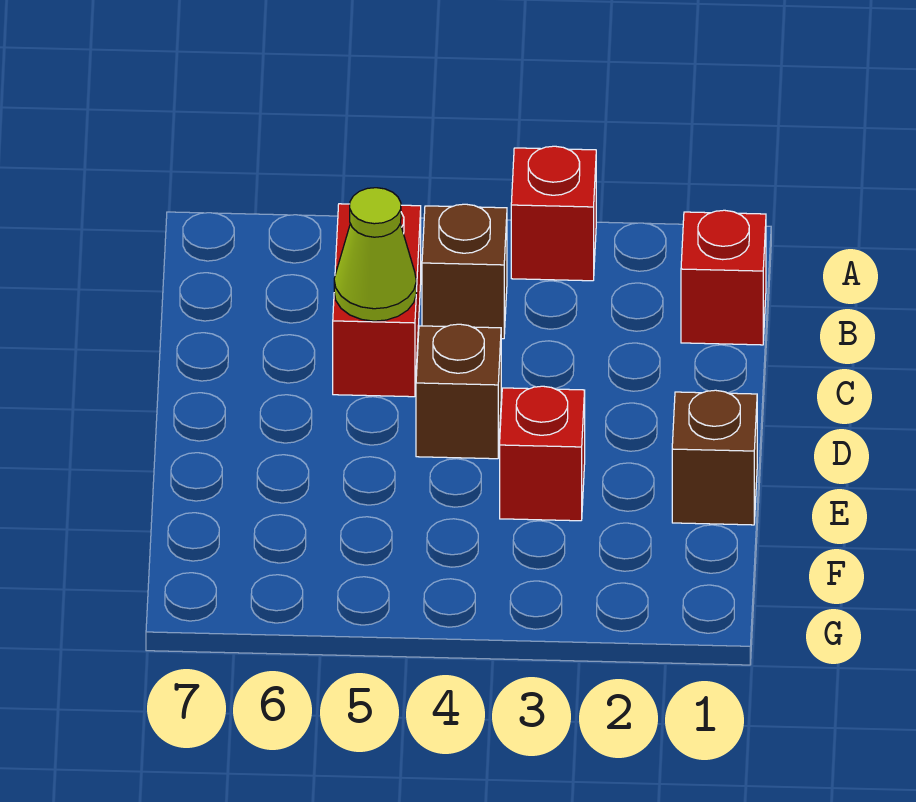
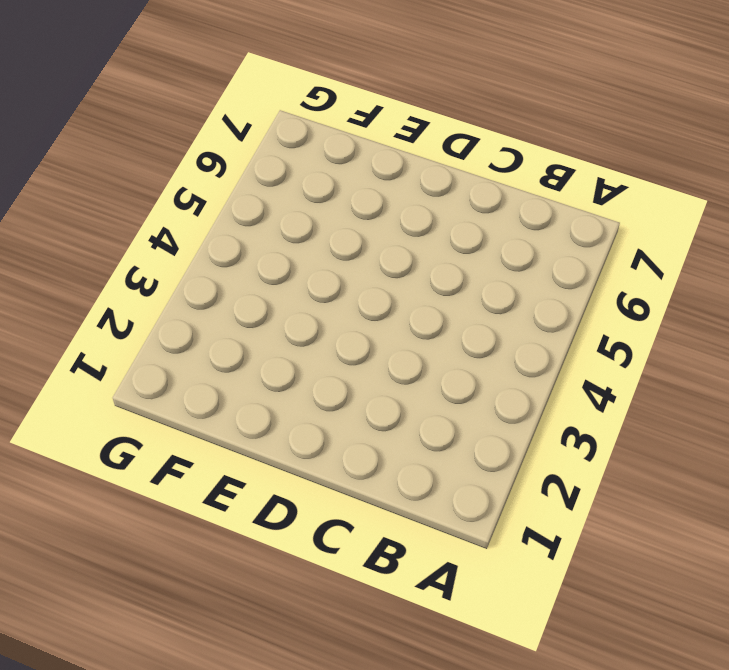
none -> red brick A3 level 1
none -> red brick B1 level 1

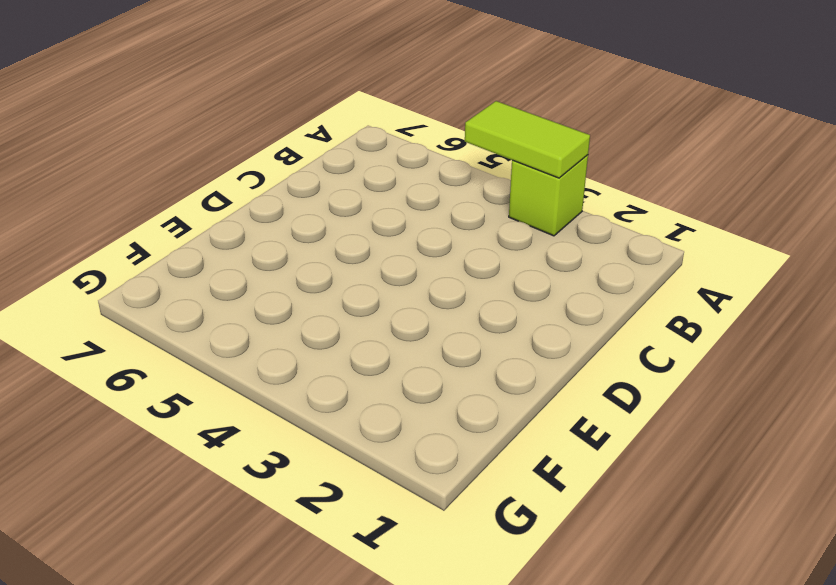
lime brick A3 level 1 -> red brick A3 level 1
lime tile A3:A4 level 2 -> none
none -> red brick B1 level 1
none -> brown brick B4 level 1

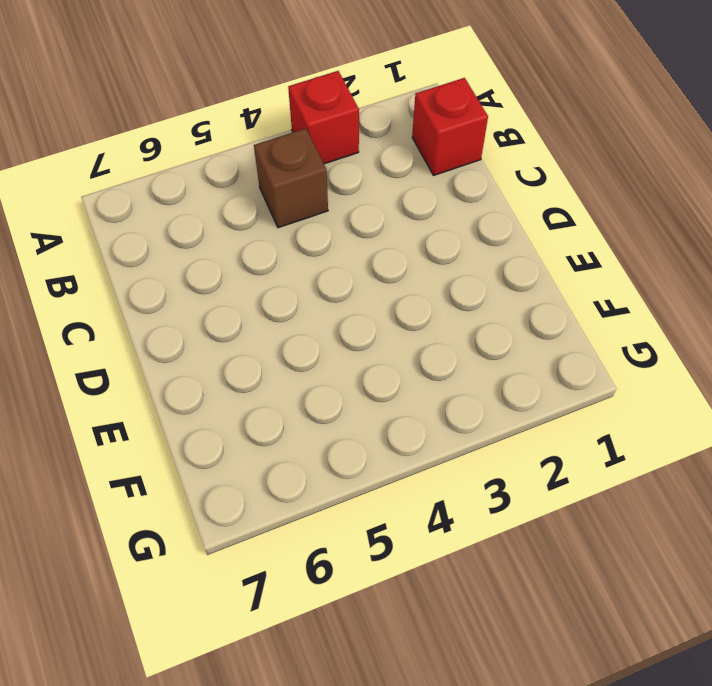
none -> red brick B5:C5 level 1
none -> brown brick D4 level 1

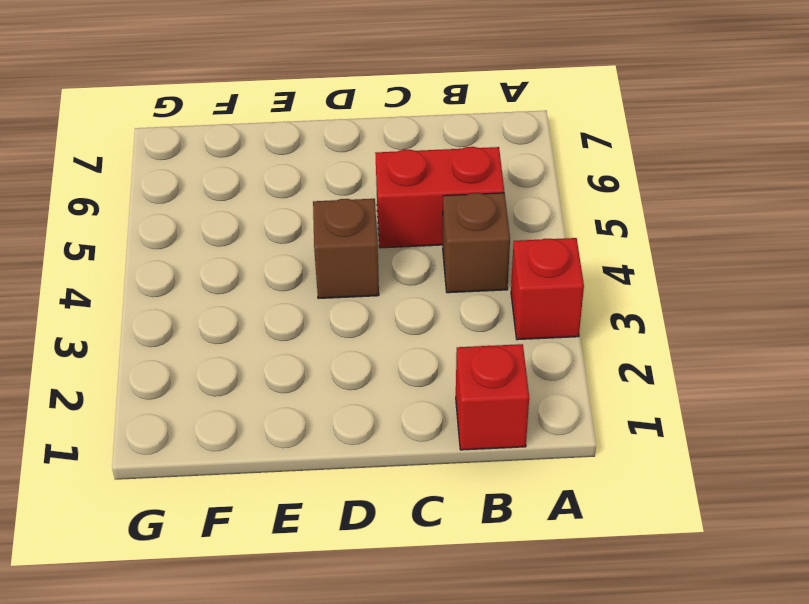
none -> brown brick E1 level 1
none -> red brick E3 level 1

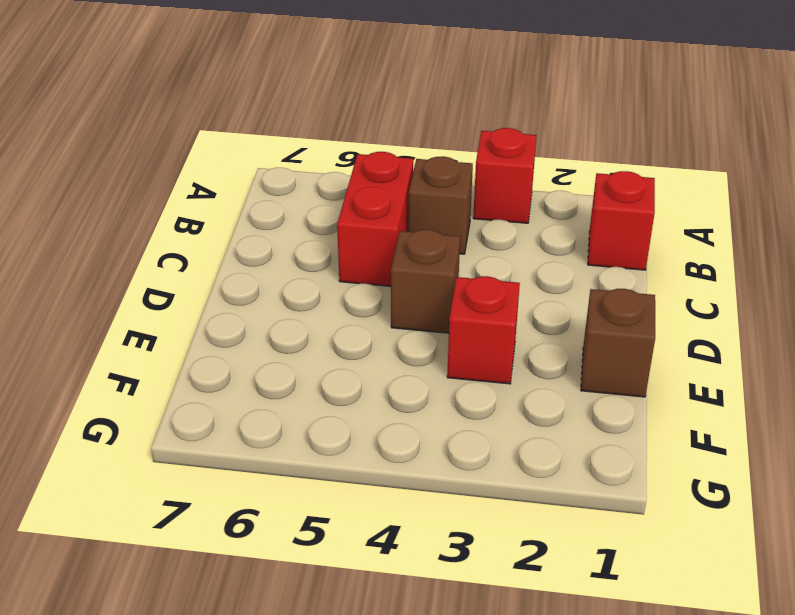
none -> lime cone C5 level 2

